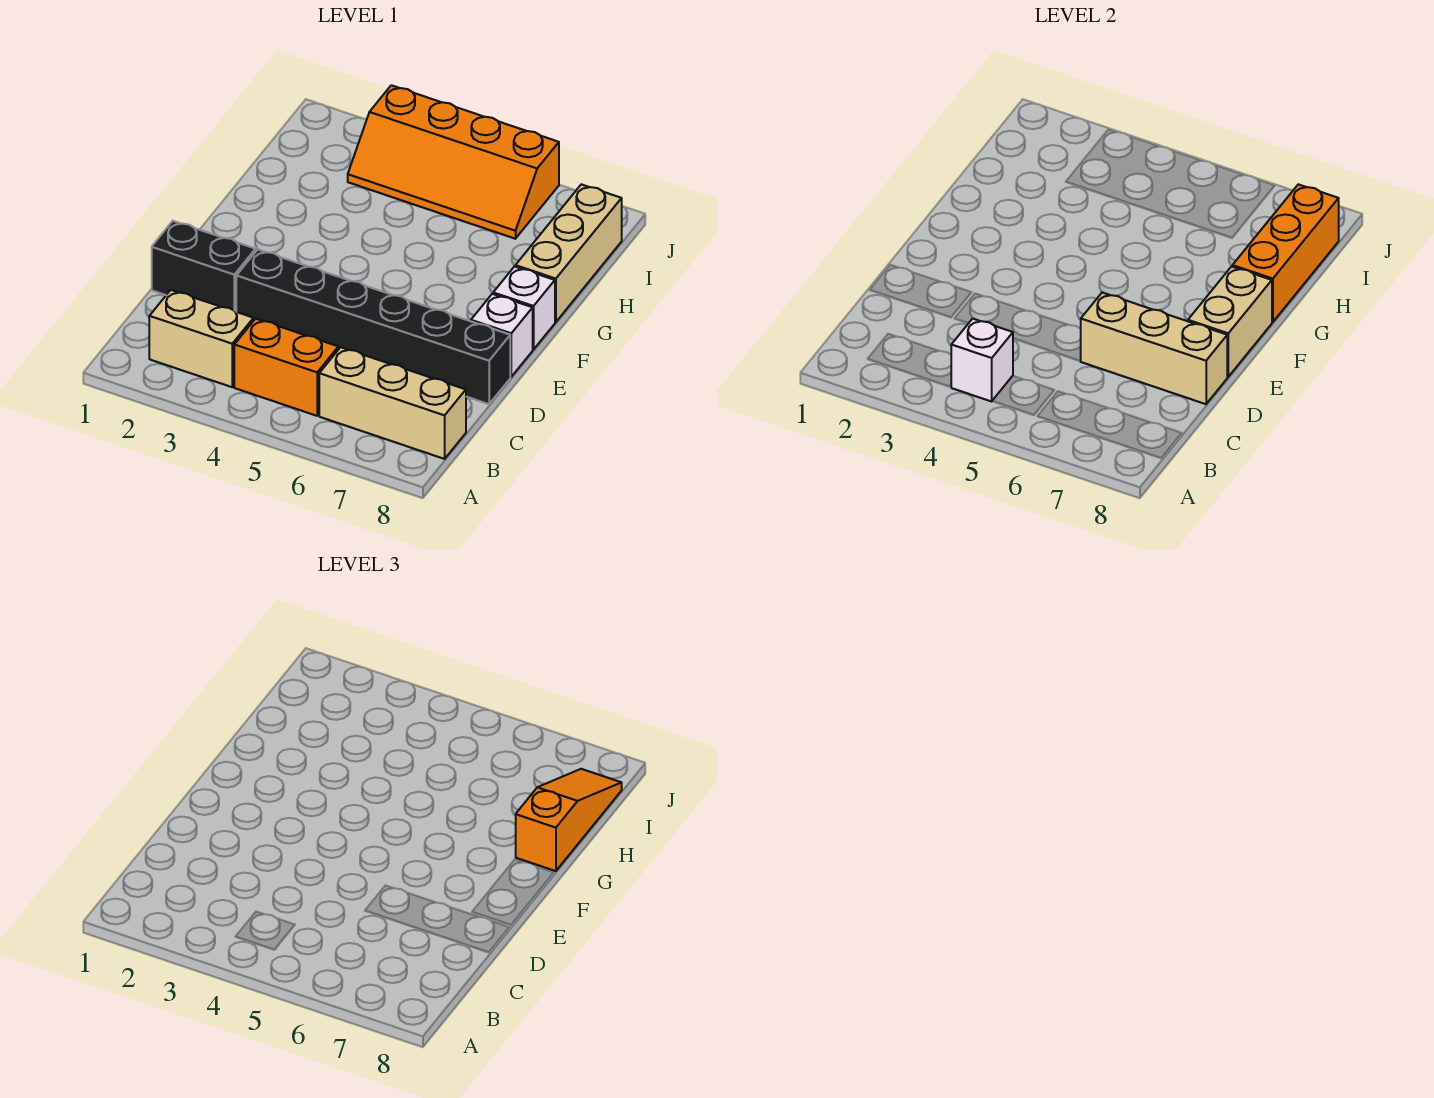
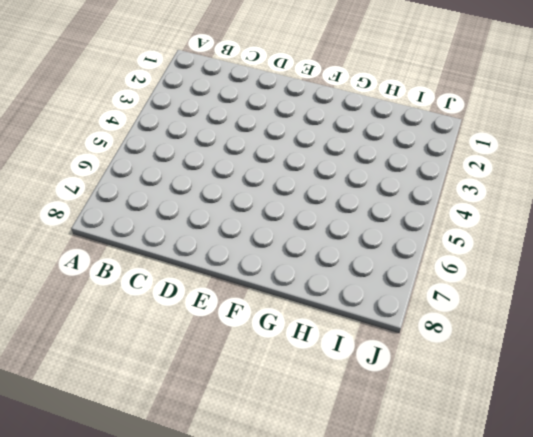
none -> tan brick B2:B3 level 1
none -> orange brick B4:B5 level 1
none -> tan brick B6:B8 level 1

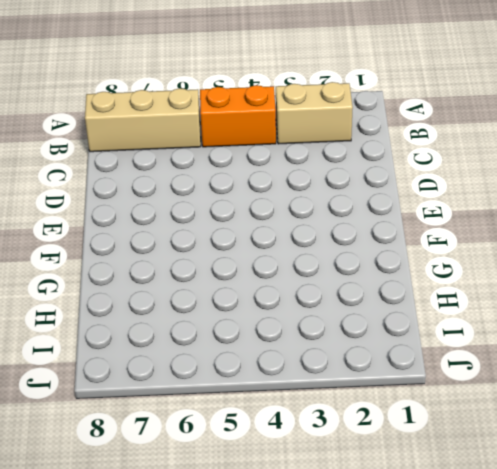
none -> black brick D1:D2 level 1
none -> black brick D3:D8 level 1
none -> white brick E8 level 1

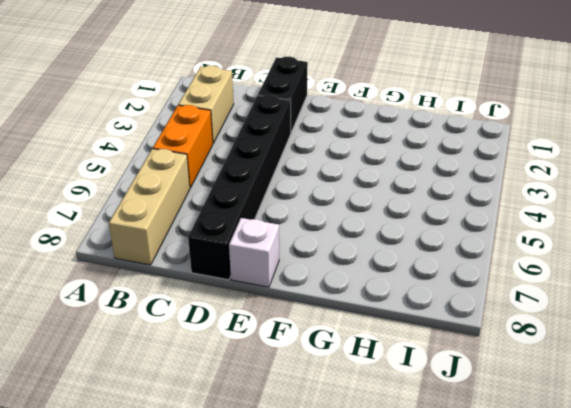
none -> white brick F8 level 1
none -> tan brick G8:I8 level 1
none -> orange slope I3:J6 level 1 top J

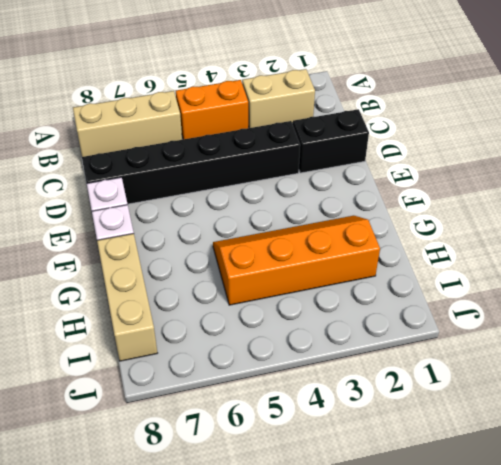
orange slope G2:H5 level 1 top H -> orange slope I3:J6 level 1 top J
none -> white brick B4 level 2
none -> tan brick D6:D8 level 2
none -> tan brick E8:F8 level 2

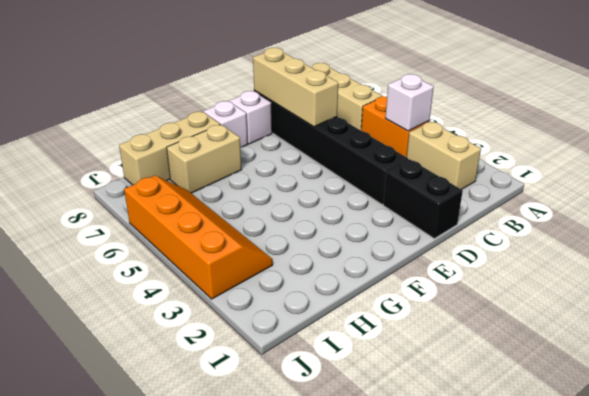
tan brick G7:H7 level 1 -> tan brick E8:F8 level 2
none -> orange brick G8:I8 level 2
none -> orange slope G8:I8 level 3 top G

